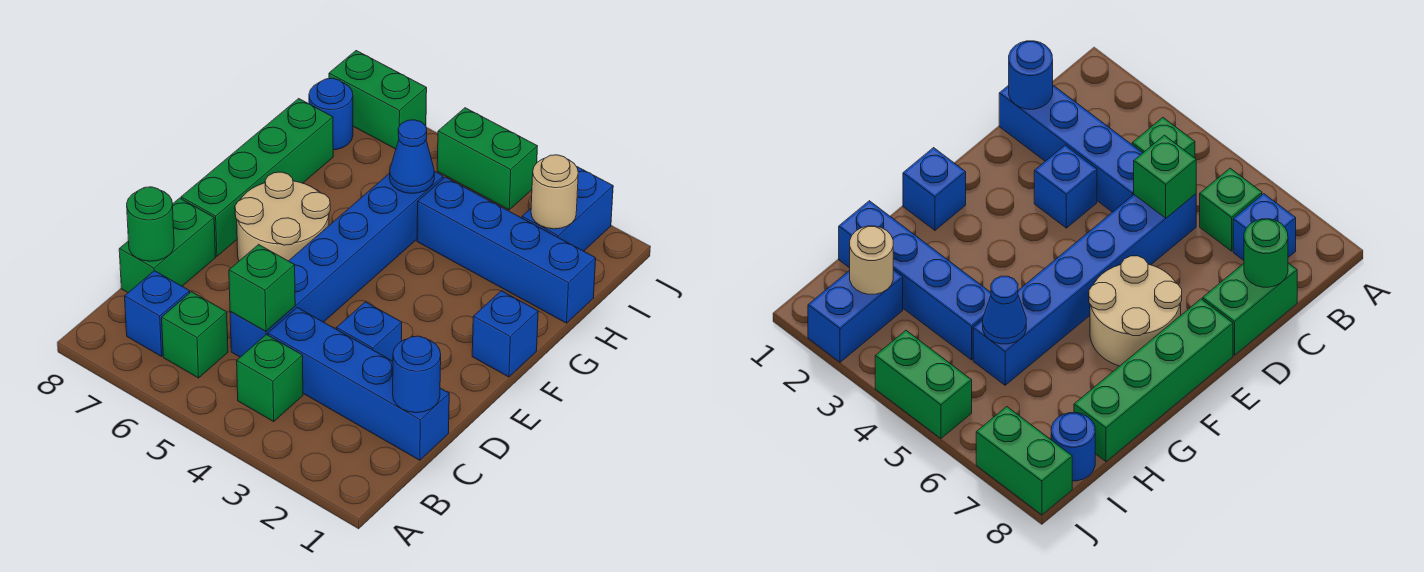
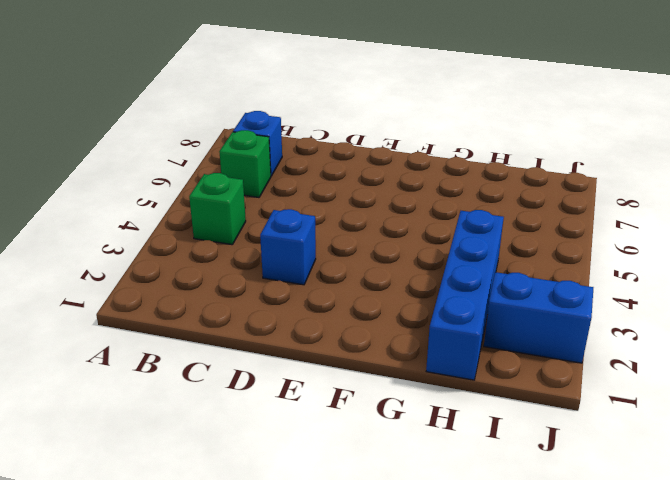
none -> blue brick C1:C4 level 1
none -> blue brick C5:H5 level 1
none -> green brick C8:D8 level 1

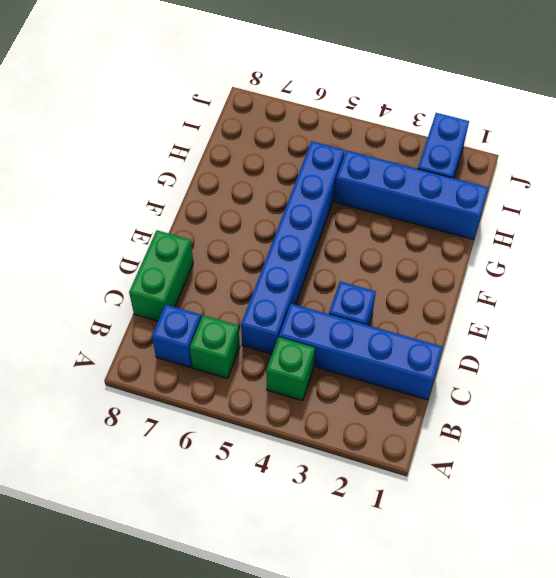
none -> tan round brick E6:F7 level 1
none -> green brick E8:H8 level 1
none -> blue brick F1 level 1

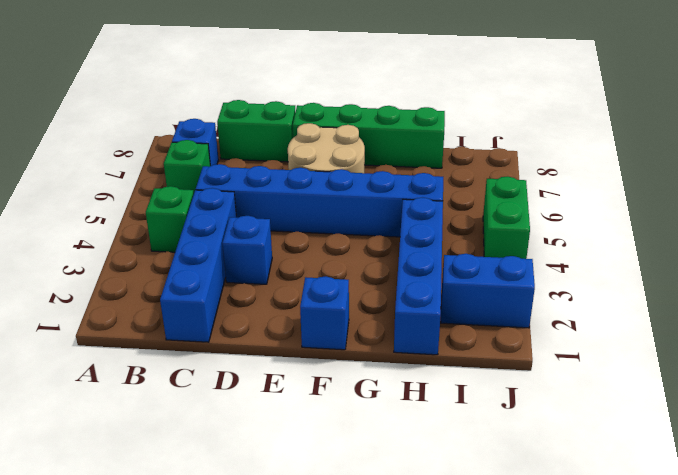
none -> blue round brick I8 level 1
none -> green brick J7:J8 level 1
none -> blue round brick C1 level 2

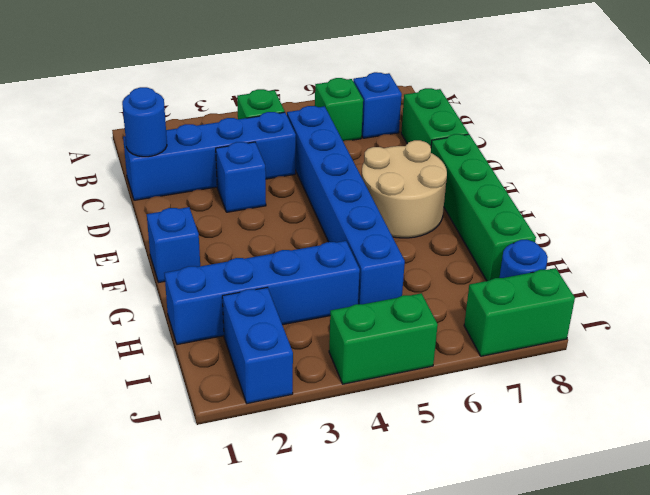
none -> green brick C5 level 2
none -> green round brick C8 level 2
none -> blue cone H5 level 2

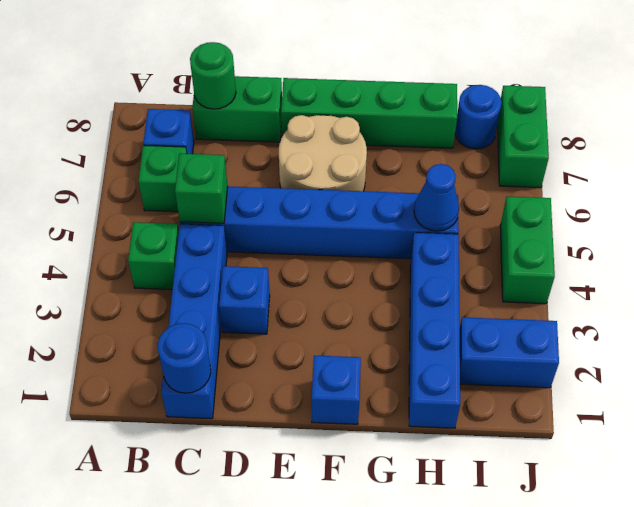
none -> tan round brick I2 level 2

